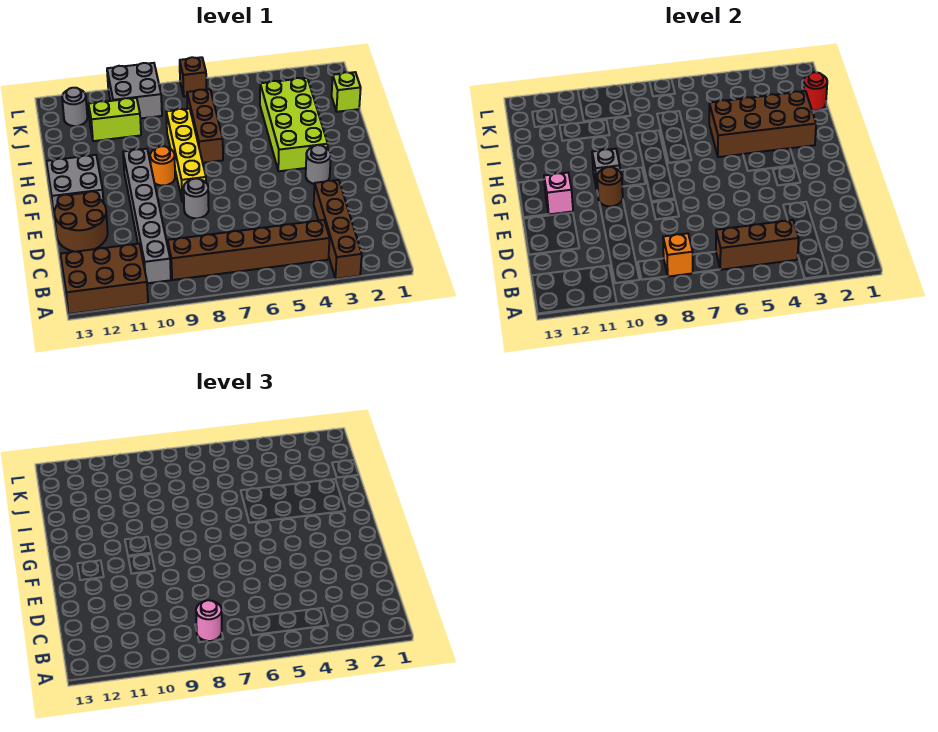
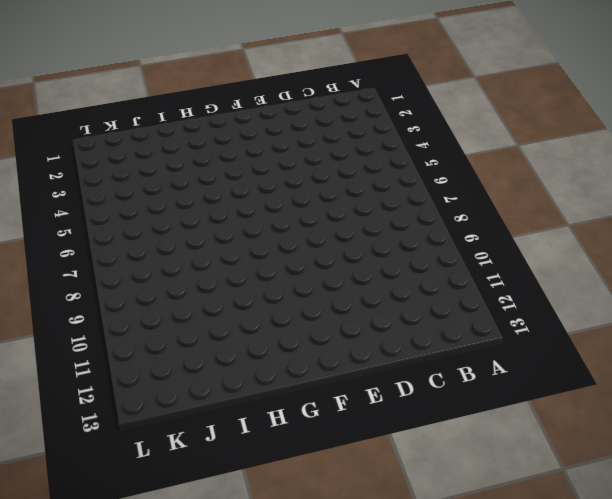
none -> brown brick A3:D3 level 1
none -> brown brick A11:B13 level 1
none -> brown brick B4:B9 level 1

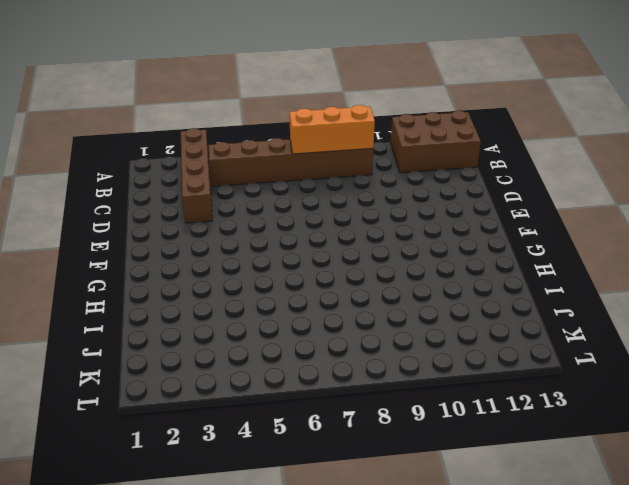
orange brick B7:B9 level 2 -> orange brick B8 level 2
none -> grey brick B10:G10 level 1
none -> brown round brick D12:E13 level 1
none -> grey round brick E8 level 1

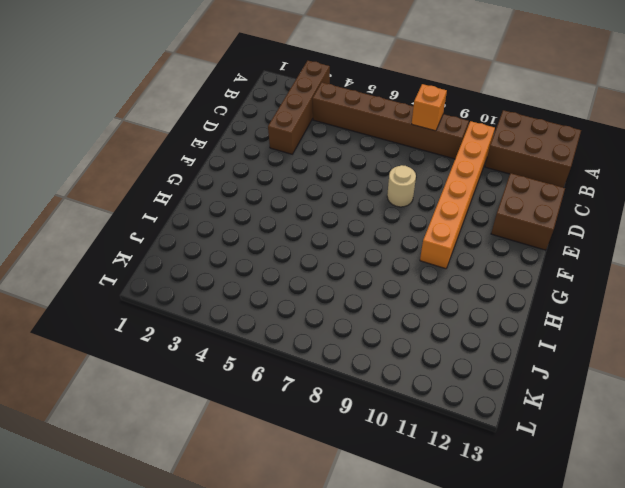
orange brick B10:G10 level 1 -> grey brick B10:G10 level 1
brown brick D12:E13 level 1 -> brown round brick D12:E13 level 1
tan round brick E8 level 1 -> grey round brick E8 level 1
none -> grey round brick F3 level 1
none -> yellow brick F8:I8 level 1
none -> grey brick F12:G13 level 1

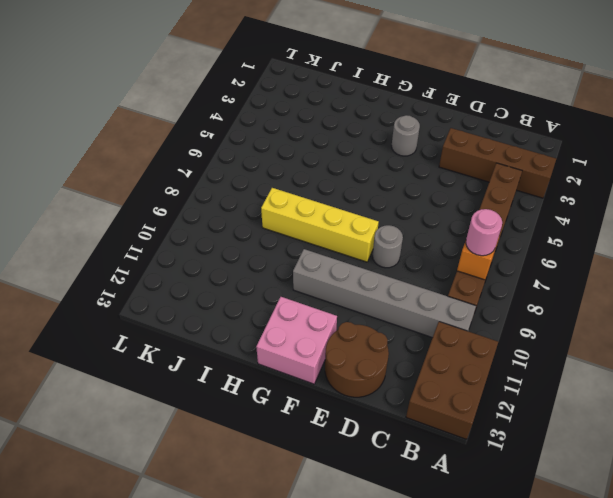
pink brick F12:G13 level 1 -> grey brick F12:G13 level 1
none -> lime brick G3:J4 level 1
none -> orange round brick G9 level 1
none -> brown brick H7:J7 level 1

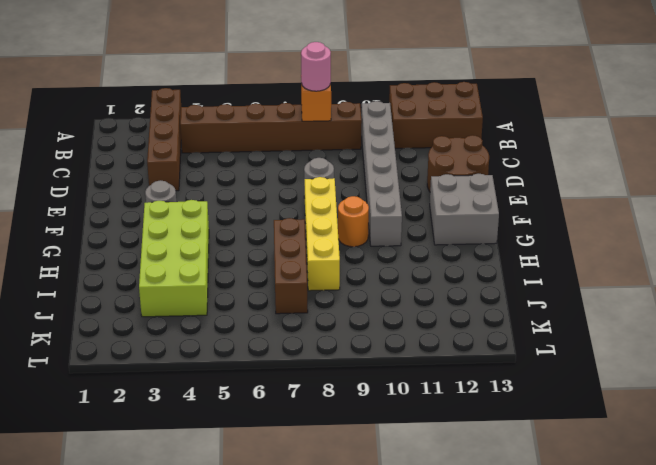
none -> lime brick J1 level 1
none -> lime brick J10:J11 level 1
none -> grey brick K9:L10 level 1

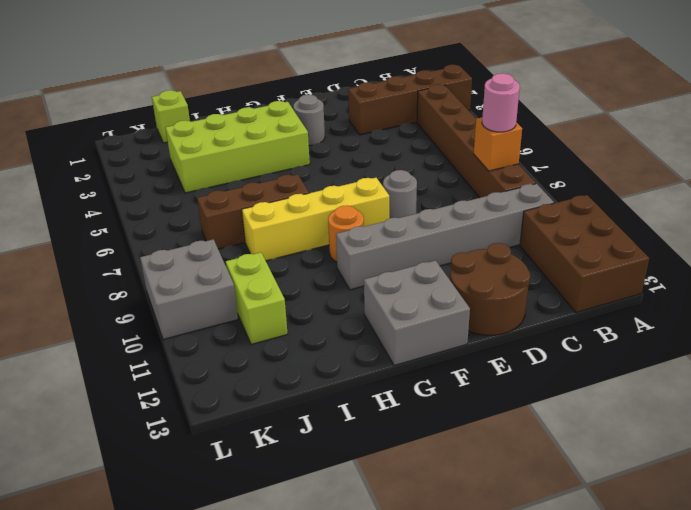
none -> grey round brick K12 level 1
none -> brown brick L7 level 1
none -> brown brick B4:B6 level 2

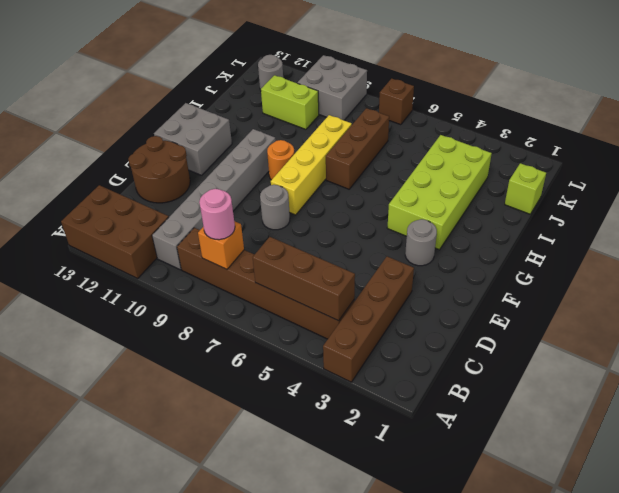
none -> brown round brick F10 level 2
none -> pink brick F12 level 2
none -> grey brick G10 level 2

